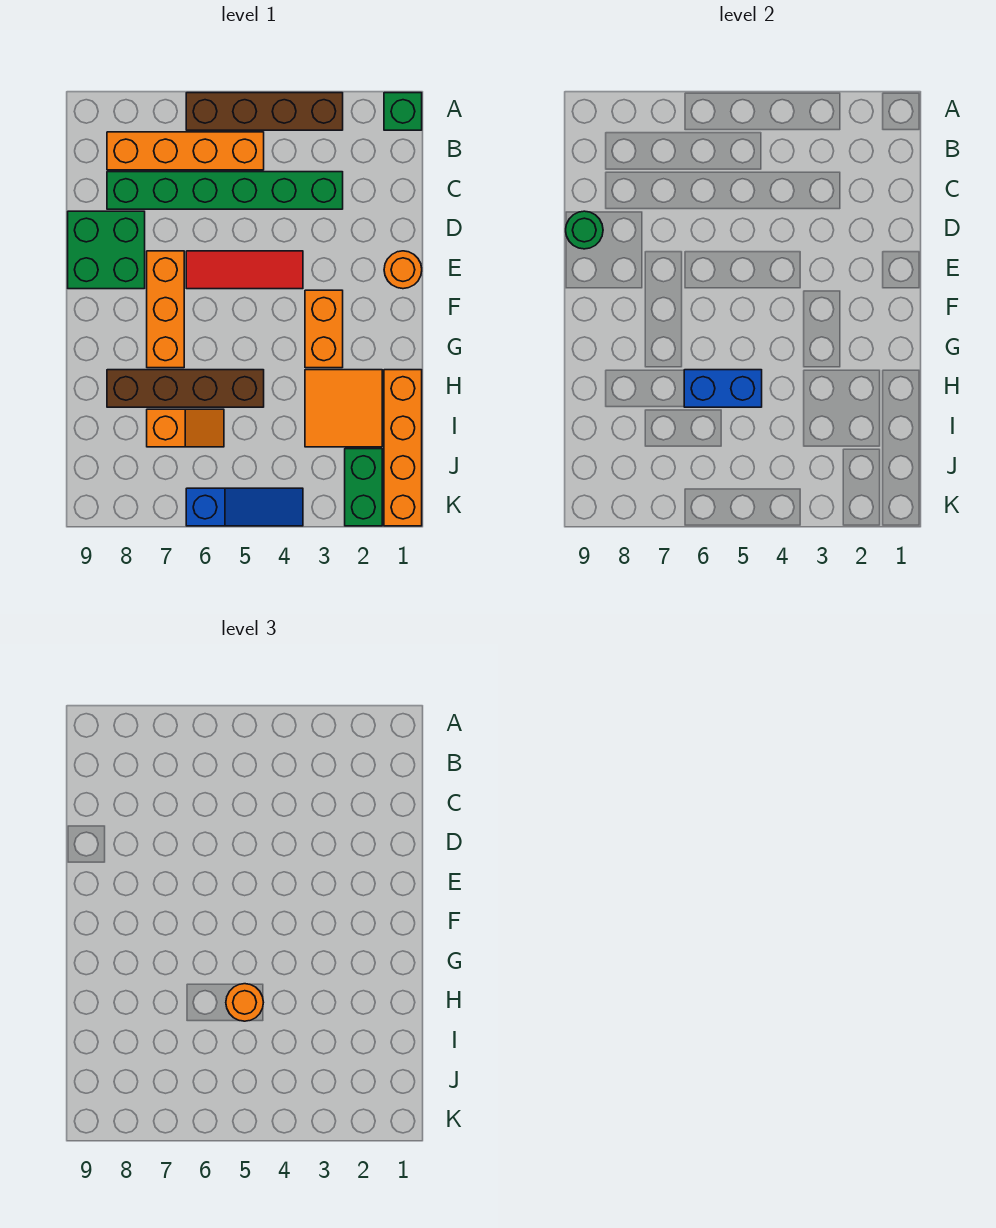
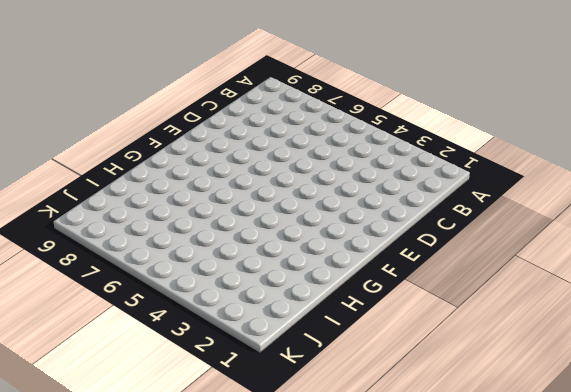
none -> green brick A1 level 1
none -> brown brick A3:A6 level 1
none -> orange brick B5:B8 level 1

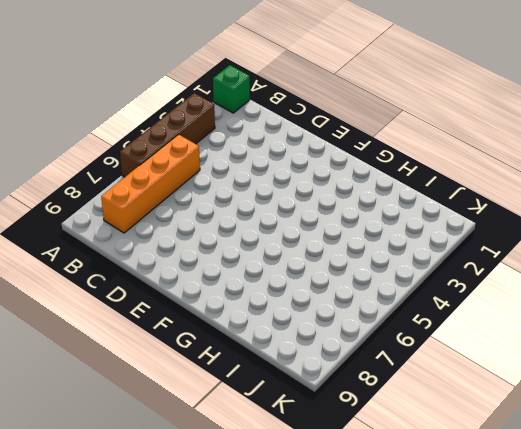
none -> green brick C3:C8 level 1
none -> green brick D8:E9 level 1
none -> orange round brick E1 level 1

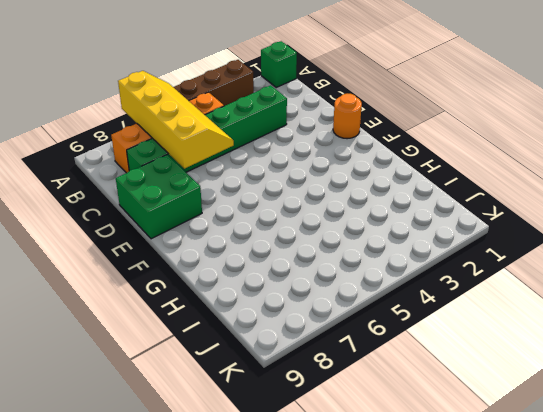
yellow slope A6:D7 level 2 top 7 -> none
none -> red tile E4:E6 level 1
none -> orange brick E7:G7 level 1
none -> orange brick F3:G3 level 1

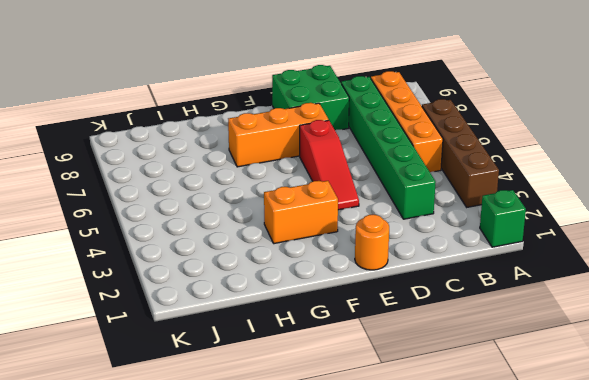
red slope E4:E6 level 1 top 6 -> red tile E4:E6 level 1
none -> orange brick H1:K1 level 1
none -> orange tile H2:I3 level 1
none -> brown brick H5:H8 level 1

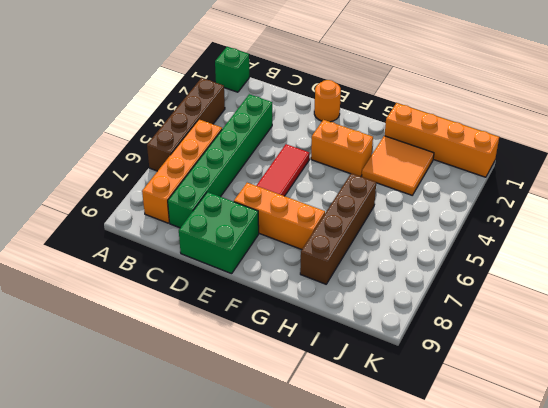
none -> orange slope I6:I7 level 1 top 7
none -> green brick J2:K2 level 1
none -> blue slope K4:K6 level 1 top 6

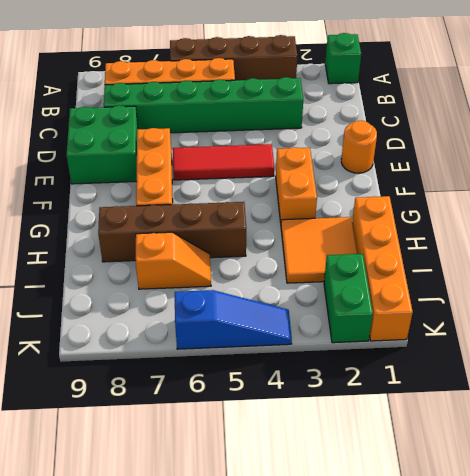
none -> green round brick D9 level 2
none -> blue brick H5:H6 level 2
none -> orange round brick H5 level 3

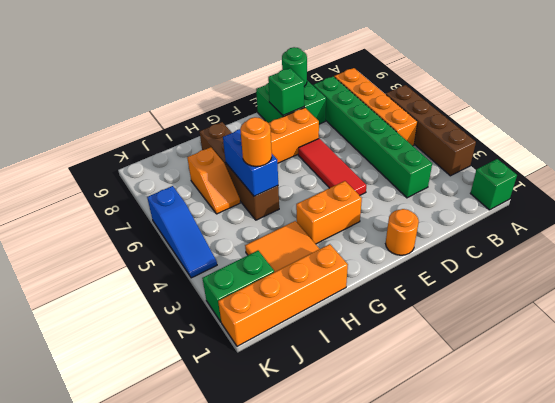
green brick E8 level 2 -> none

